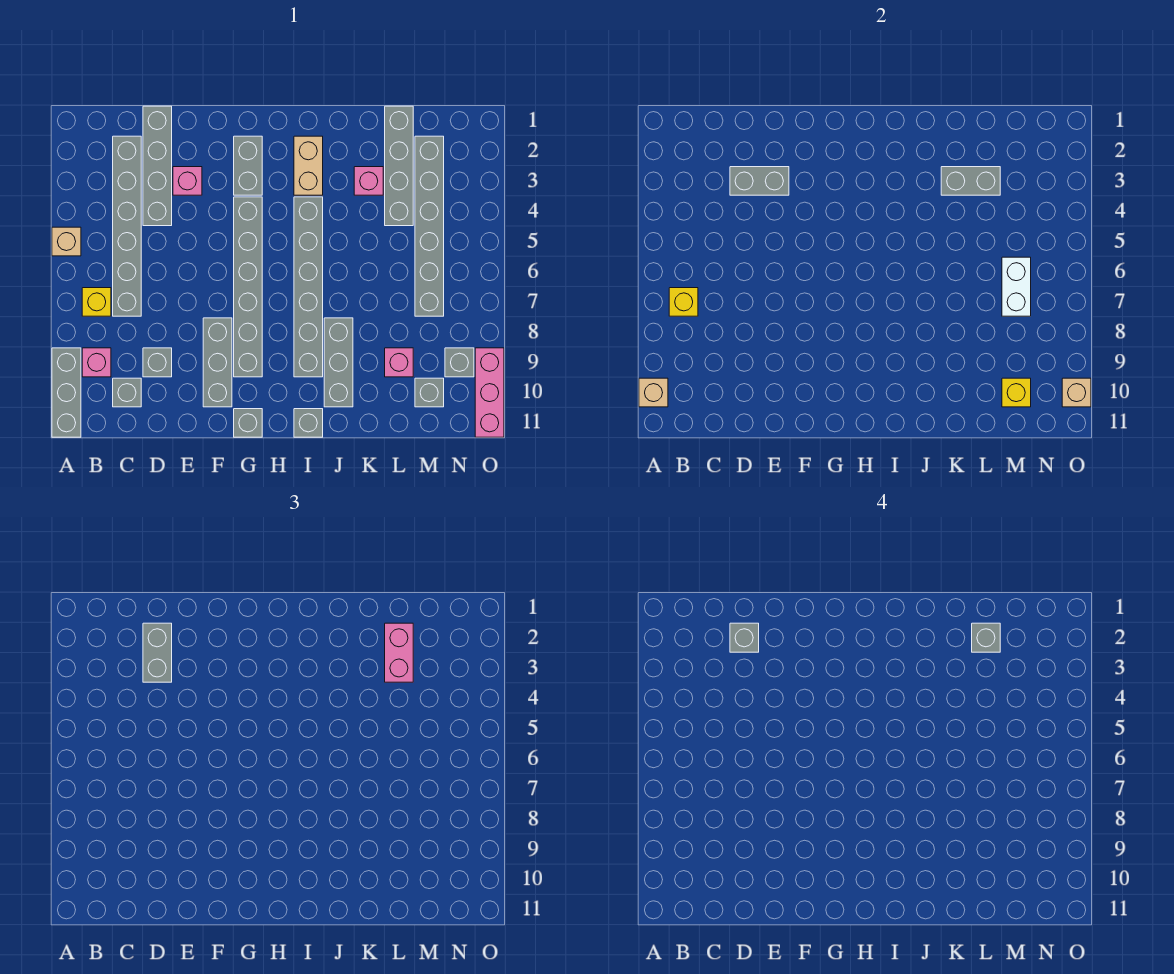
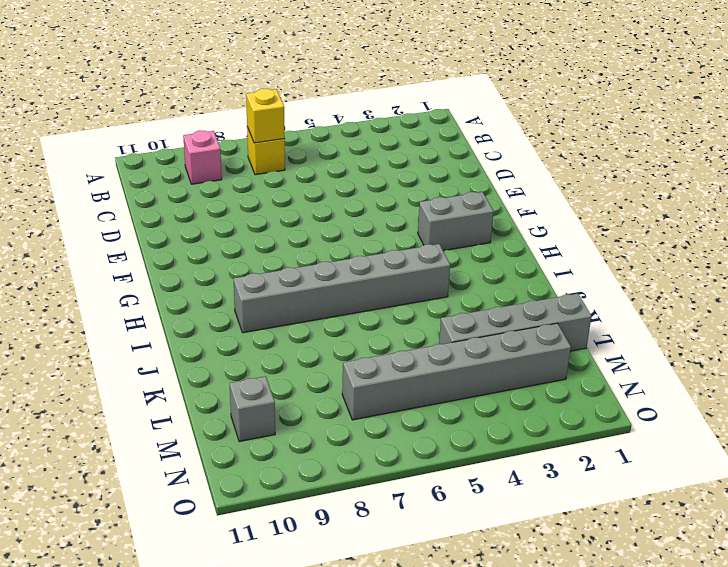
none -> tan brick A5 level 1
none -> grey brick A9:A11 level 1
none -> grey brick C2:C7 level 1
none -> grey brick C10 level 1

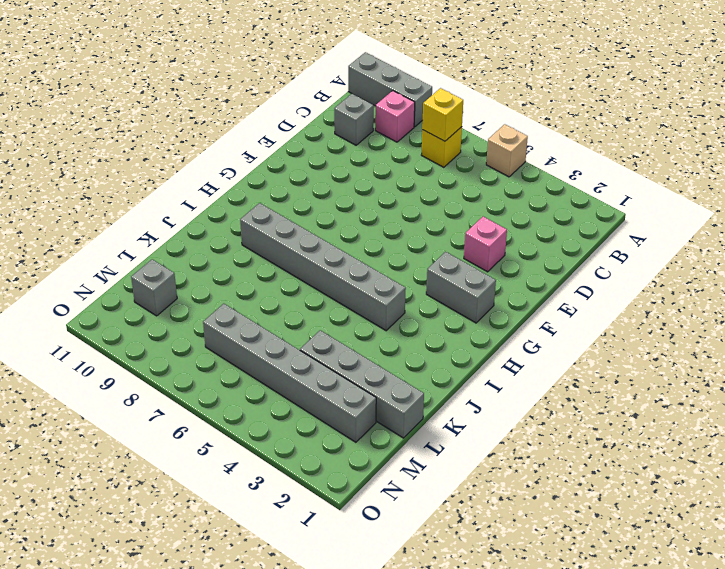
none -> grey brick C2:C7 level 1
none -> grey brick D1:D4 level 1
none -> grey brick D9 level 1
none -> grey brick F8:F10 level 1

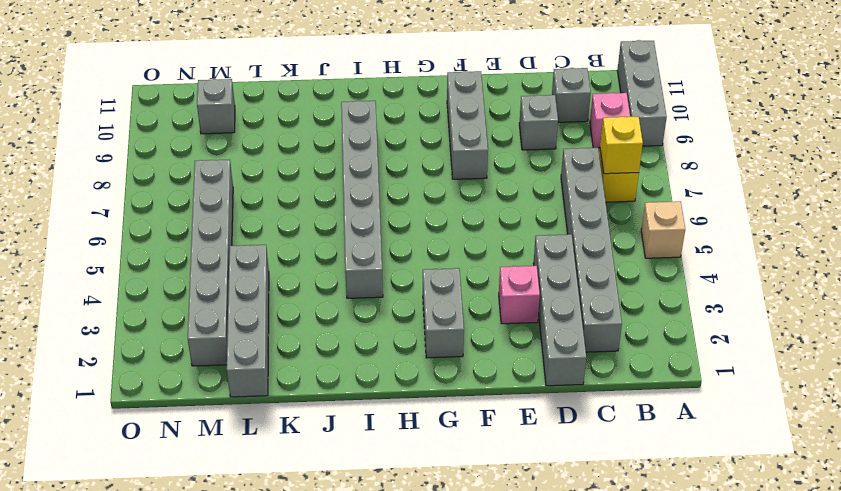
none -> grey brick G4:G9 level 1
none -> grey brick G11 level 1
none -> tan brick I2:I3 level 1
none -> grey brick I11 level 1

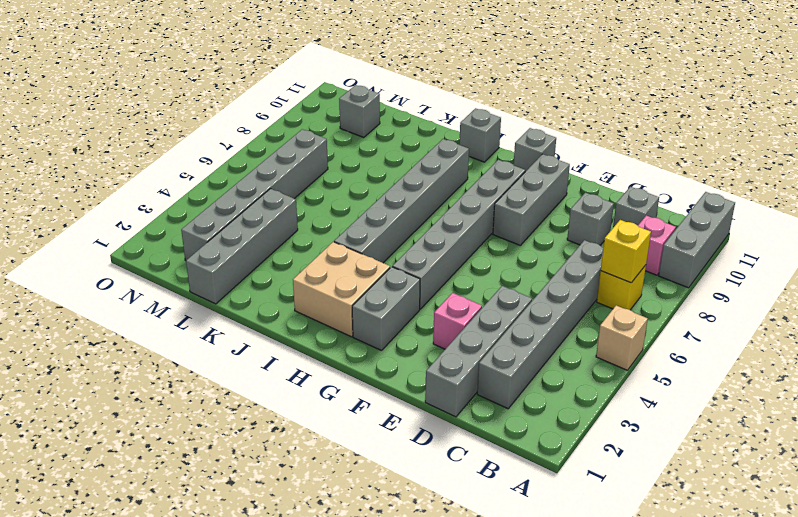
tan brick H2:I3 level 1 -> tan brick I2:I3 level 1
none -> grey brick J8:J10 level 1
none -> pink brick K3 level 1
none -> pink brick L9 level 1
none -> grey brick N9 level 1

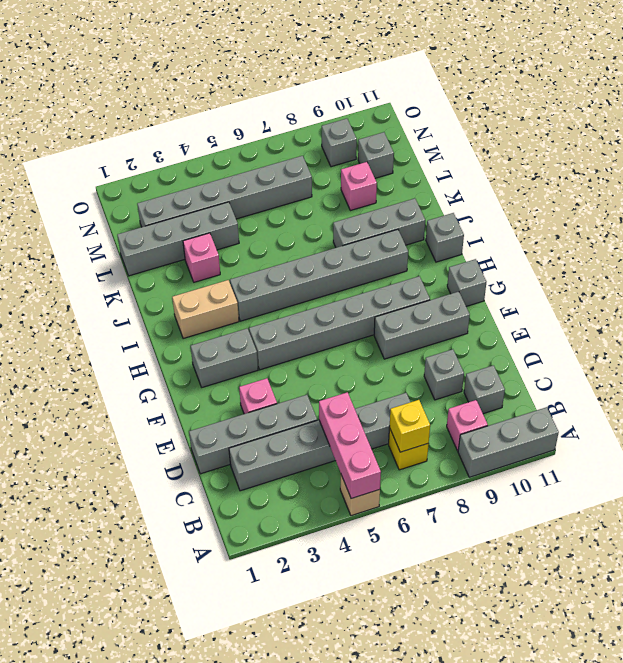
pink brick A5:C5 level 2 -> pink brick O9:O11 level 1
none -> tan brick A10 level 2
none -> grey brick D3:E3 level 2
none -> grey brick K3:L3 level 2
none -> white brick M6:M7 level 2

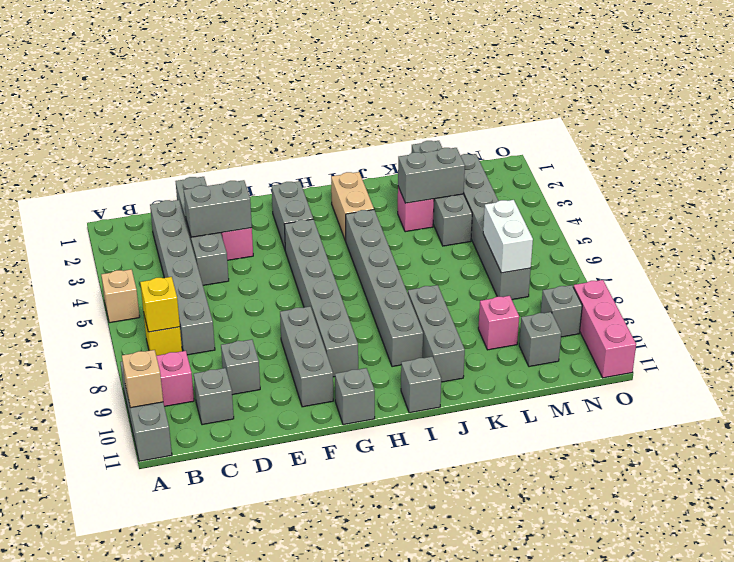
none -> yellow brick M10 level 2
none -> tan brick O10 level 2
none -> grey brick D2:D3 level 3
none -> pink brick L2:L3 level 3

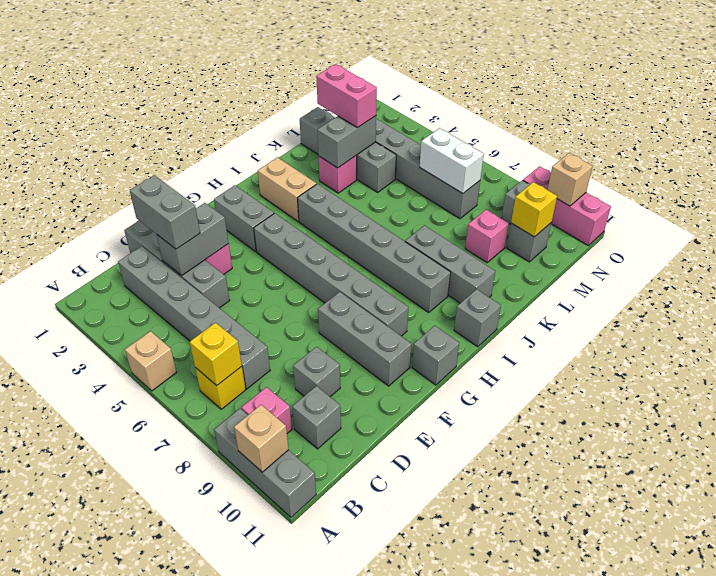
none -> grey brick D2 level 4
none -> grey brick L2 level 4

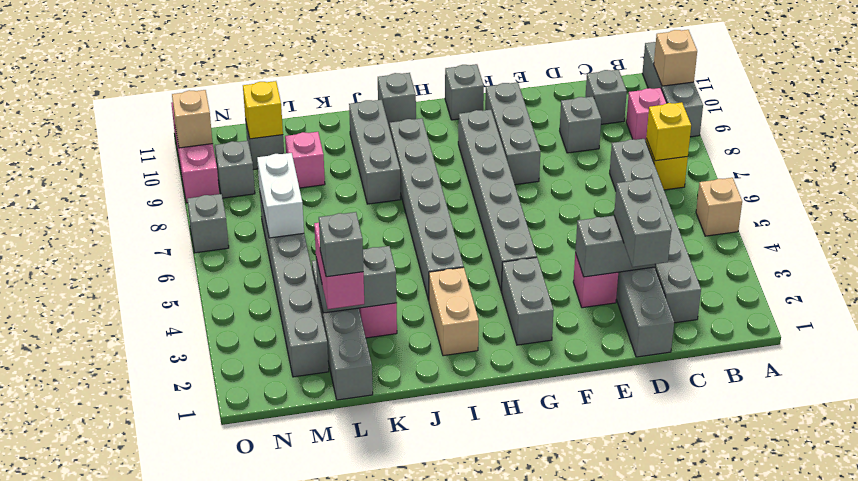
grey brick O7 level 1 -> grey brick D2 level 4

